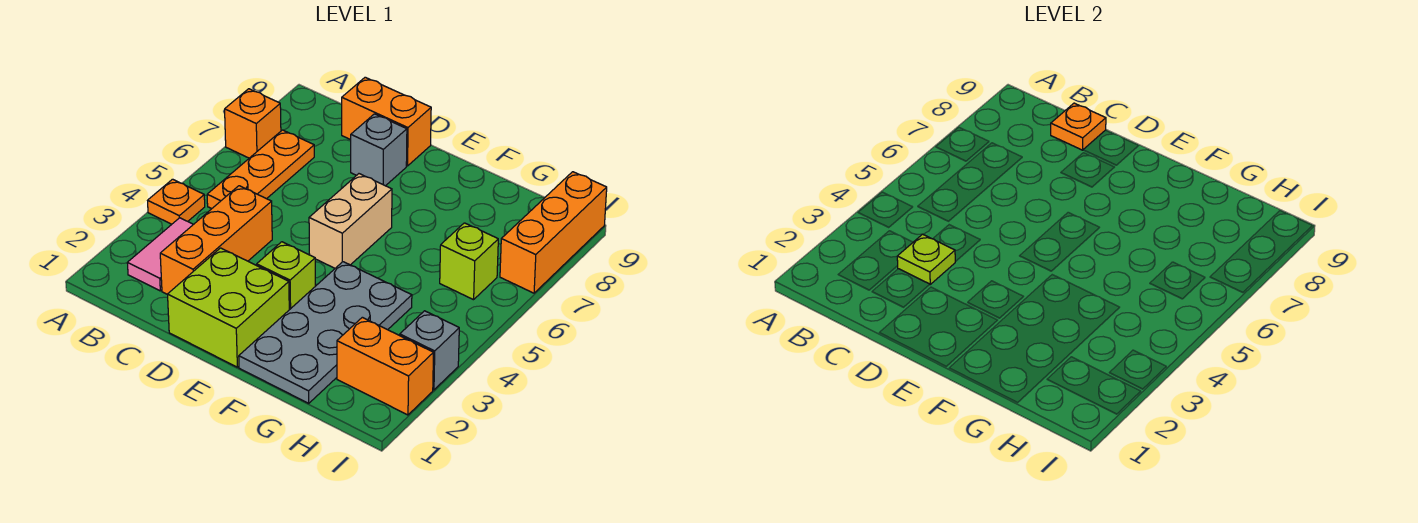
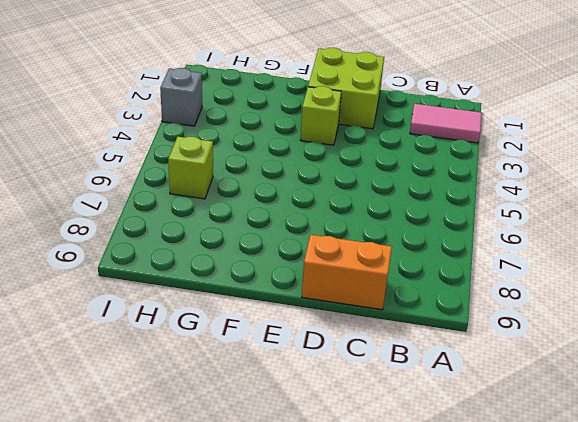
pink tile A2:B2 level 1 -> pink tile B2:B3 level 1
none -> orange plate A4 level 1
none -> orange brick A7 level 1
none -> orange plate B5:B7 level 1

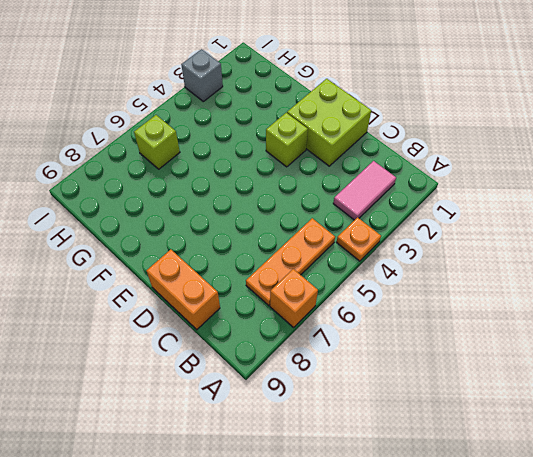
none -> orange brick C2:C4 level 1
none -> grey brick D8 level 1
none -> tan brick E5:E6 level 1

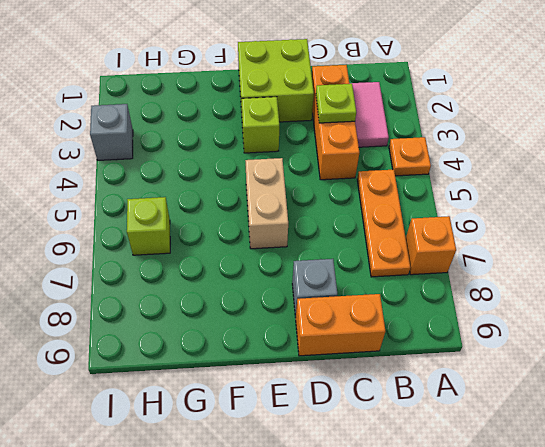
none -> grey plate F1:G4 level 1
none -> orange brick H2:I2 level 1
none -> orange brick I7:I9 level 1

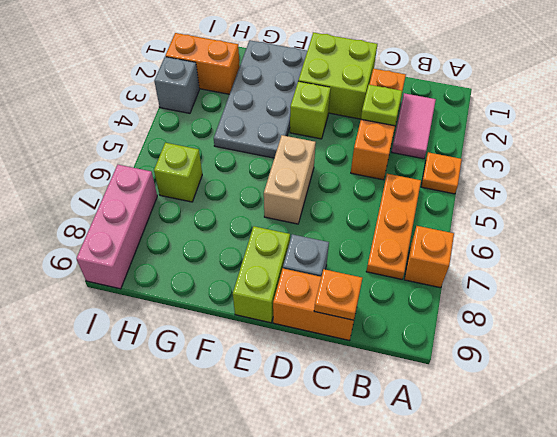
lime brick E8:E9 level 1 -> none
pink brick I7:I9 level 1 -> orange brick I7:I9 level 1

